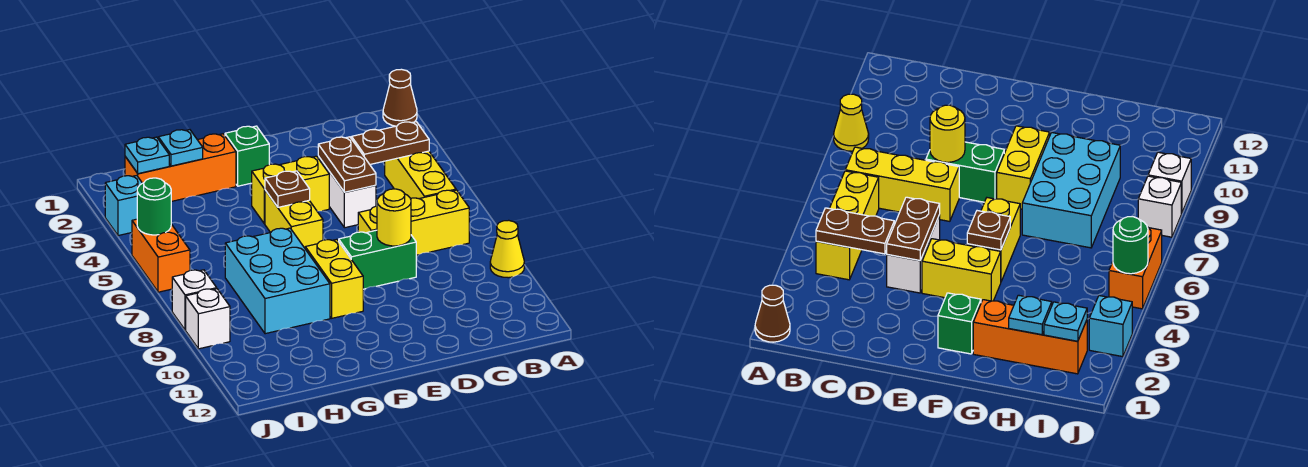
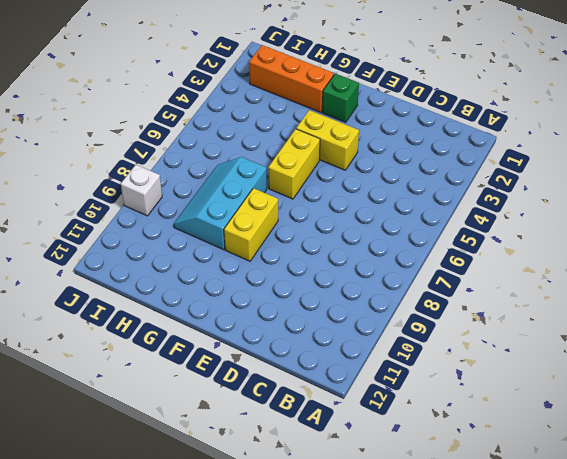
cyan slope G7:H9 level 1 top G -> cyan brick G7:H9 level 1
none -> brown cone A1 level 1
none -> yellow cone A9 level 1
none -> yellow brick B4:B6 level 1

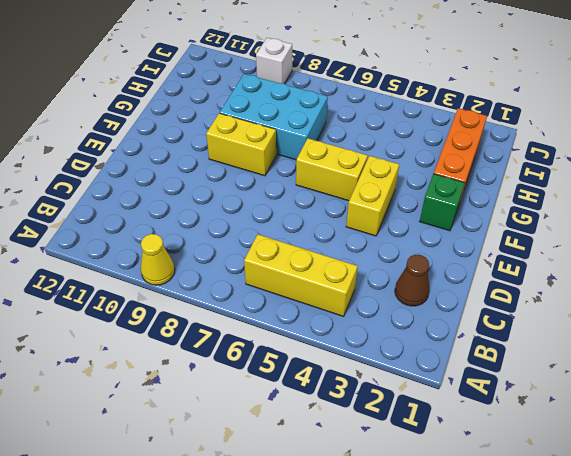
brown cone C2 level 1 -> brown cone A1 level 1
none -> yellow brick B7:D7 level 1
none -> white brick D4:D5 level 1
none -> green brick D8:E8 level 1

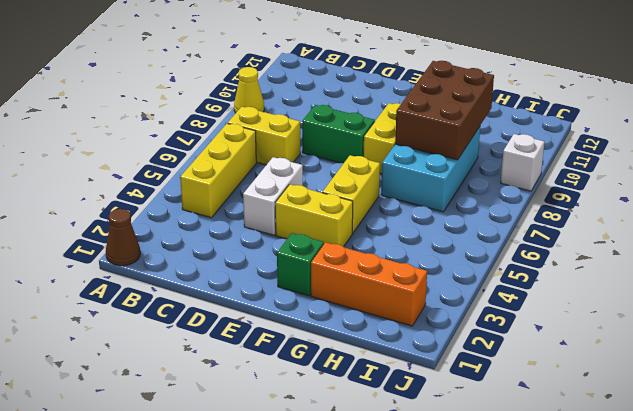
yellow brick B7:C7 level 1 -> yellow brick B7:D7 level 1
brown brick G8:H10 level 2 -> none
none -> cyan brick J3 level 1
none -> orange brick J5:J6 level 1
none -> white brick J8 level 1

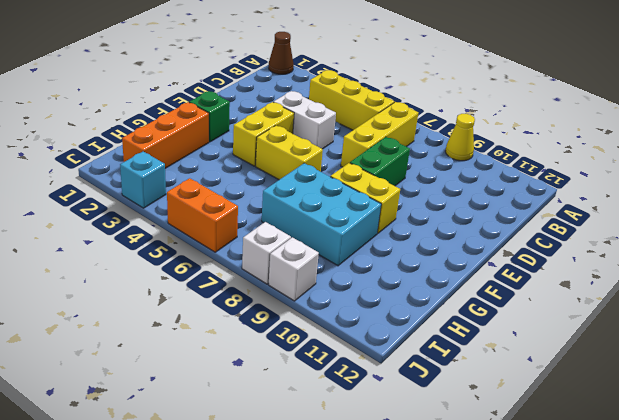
none -> brown plate B4:C4 level 2
none -> brown plate D4:D5 level 2
none -> yellow round brick D8 level 2

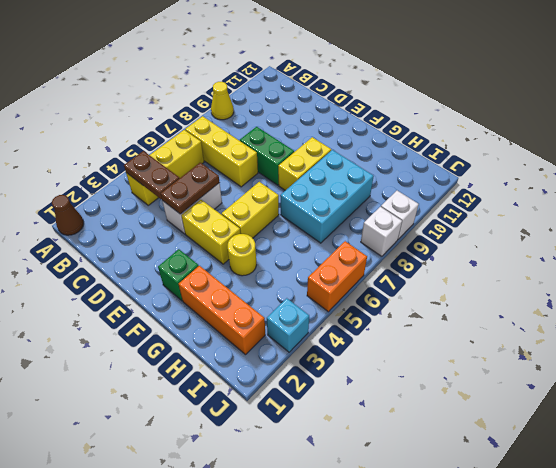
yellow round brick G4 level 1 -> yellow round brick D8 level 2
none -> brown plate F5 level 2
none -> cyan plate H2 level 2
none -> cyan plate I2 level 2

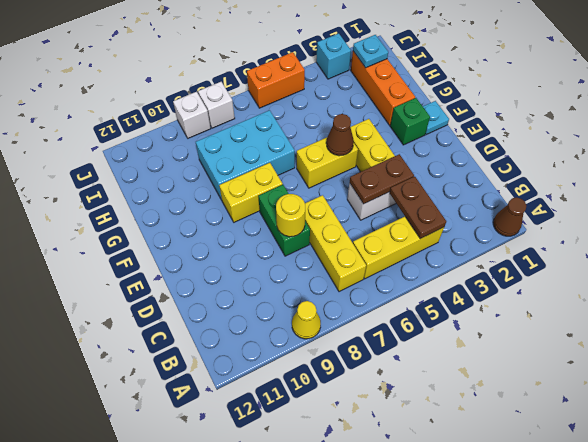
cyan plate F1 level 1 -> cyan plate H2 level 2
brown cone F5 level 2 -> brown plate F5 level 2
none -> green round brick J5 level 2

